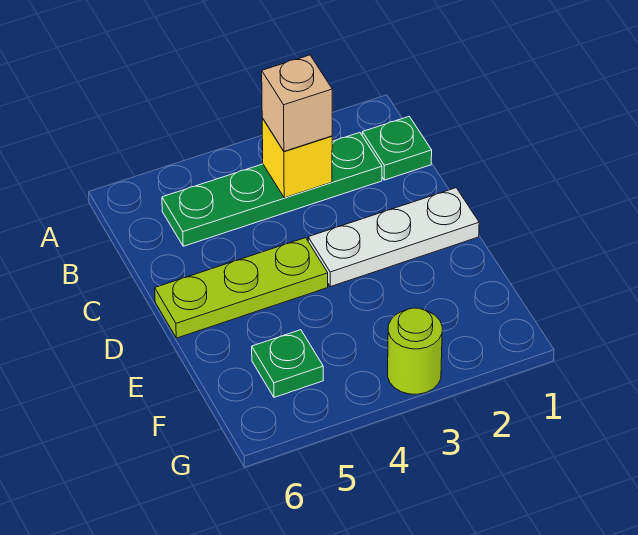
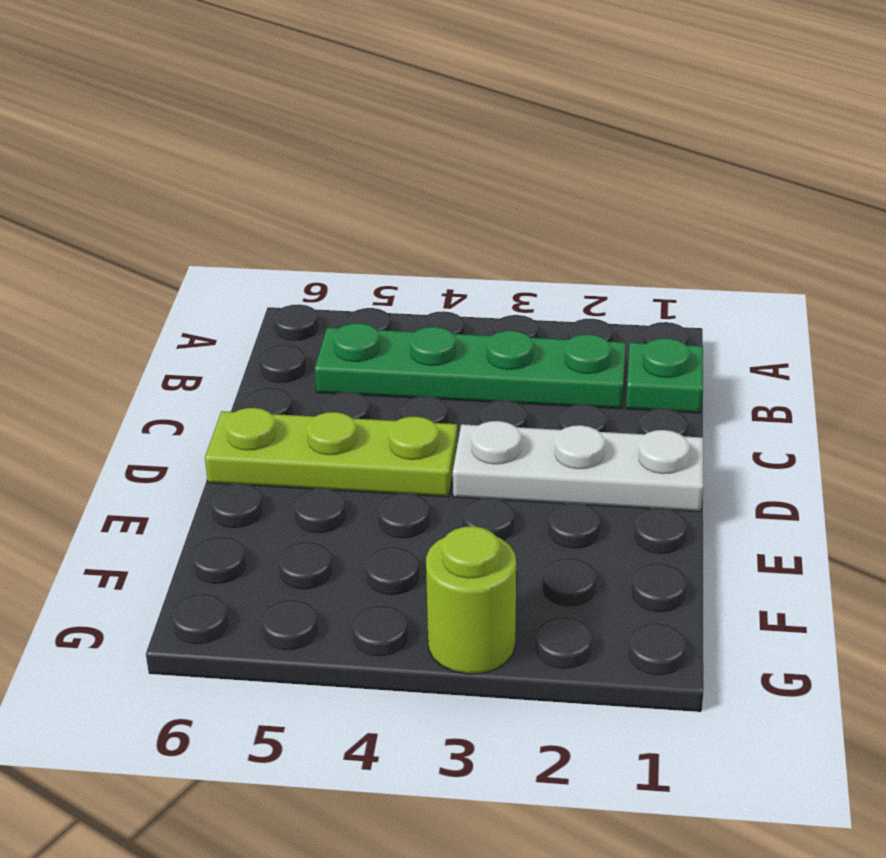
none -> green plate F5 level 1
none -> yellow brick B3 level 2

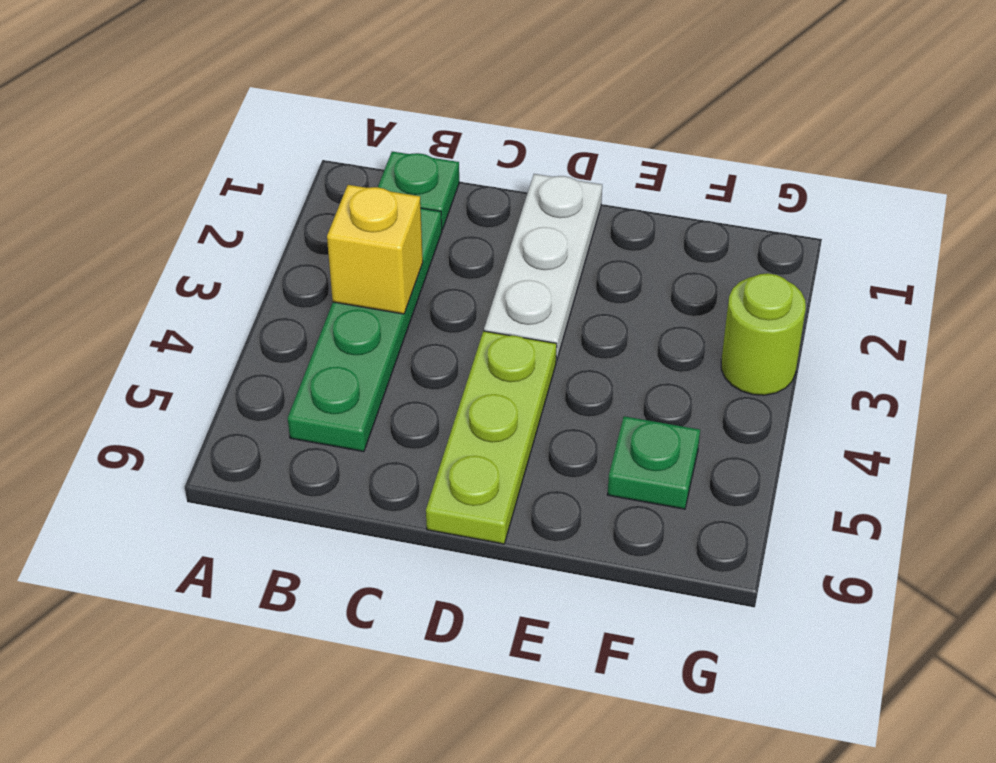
none -> tan brick B3 level 3

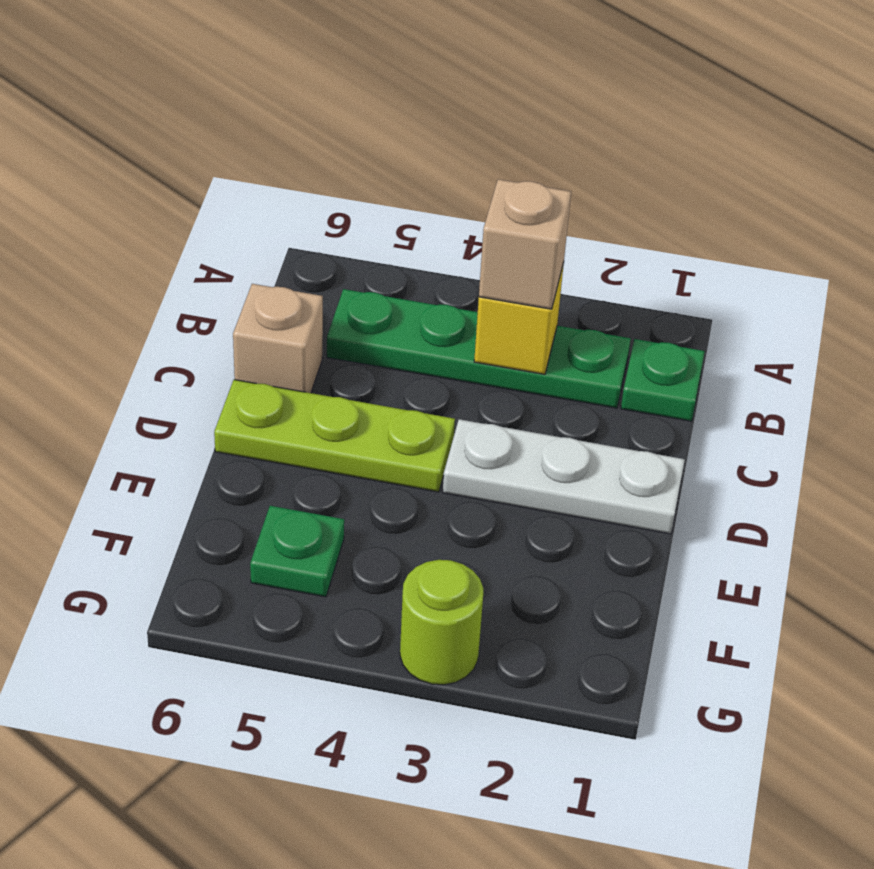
tan brick C6 level 1 -> none

